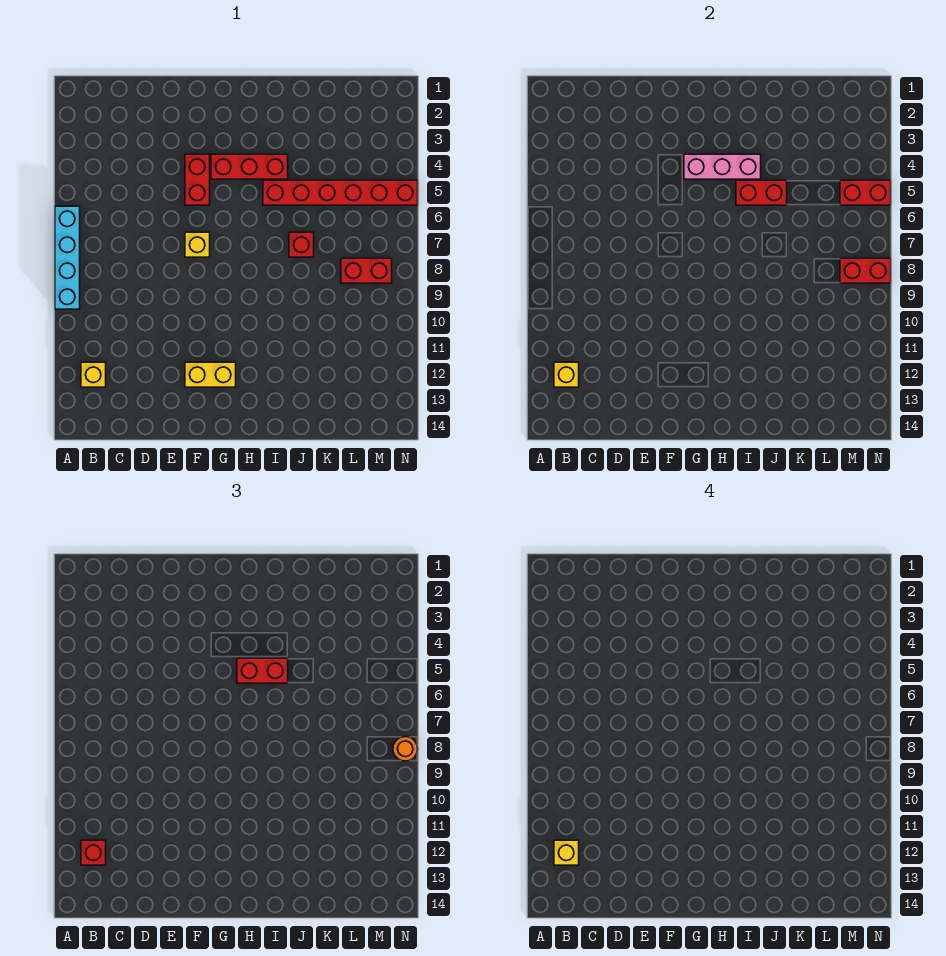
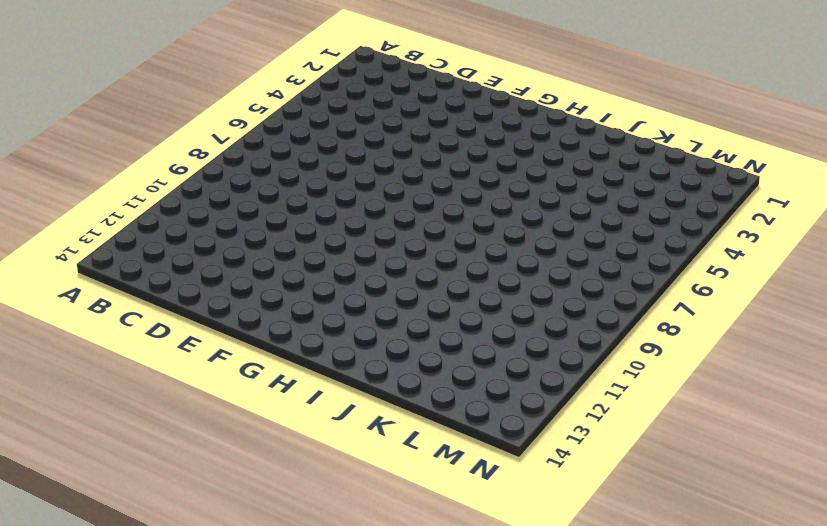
none -> cyan brick A6:A9 level 1
none -> yellow brick B12 level 1
none -> red brick F4:F5 level 1

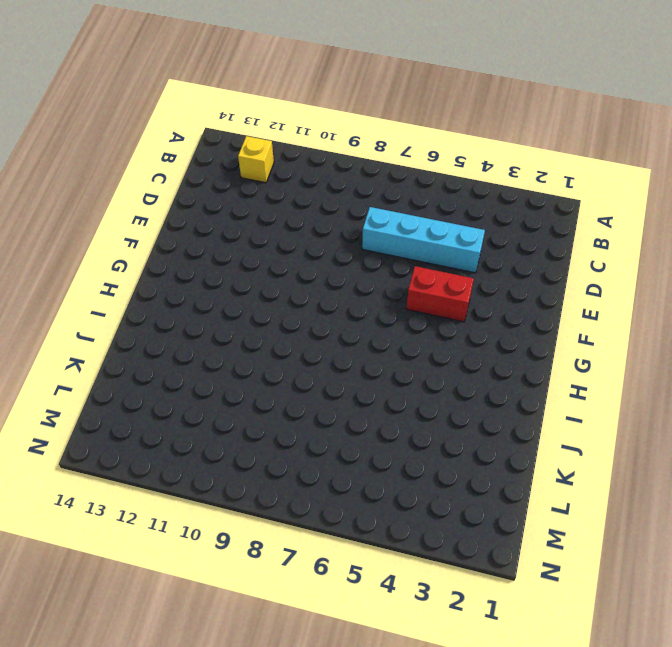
cyan brick D4:D7 level 1 -> cyan brick A6:A9 level 1
none -> yellow brick F7 level 1
none -> yellow brick F12:G12 level 1
none -> red brick G4:I4 level 1

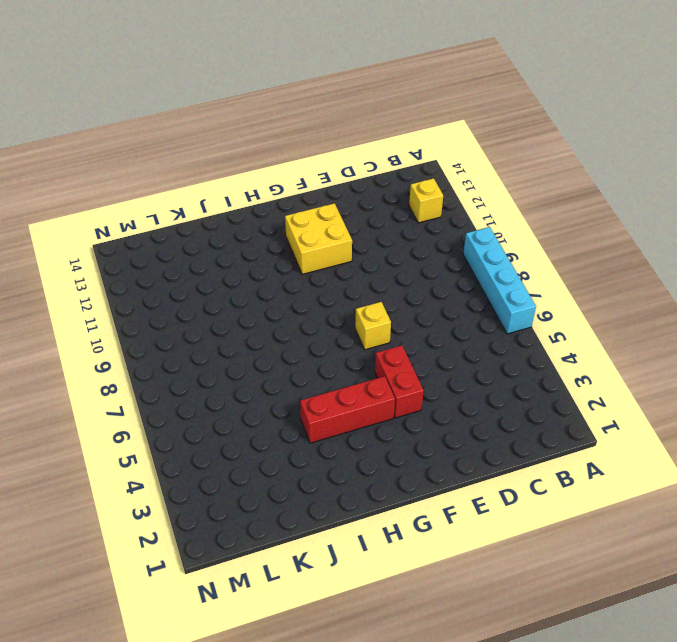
yellow brick F11:G12 level 1 -> yellow brick F12:G12 level 1
none -> red brick I5:N5 level 1
none -> red brick J7 level 1
none -> red brick L8:M8 level 1

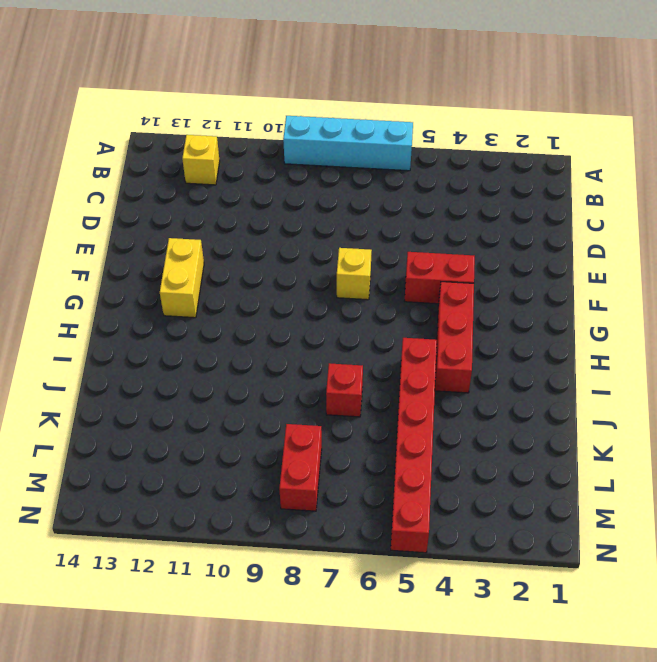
none -> yellow brick B12 level 2
none -> pink brick G4:I4 level 2
none -> red brick I5:J5 level 2

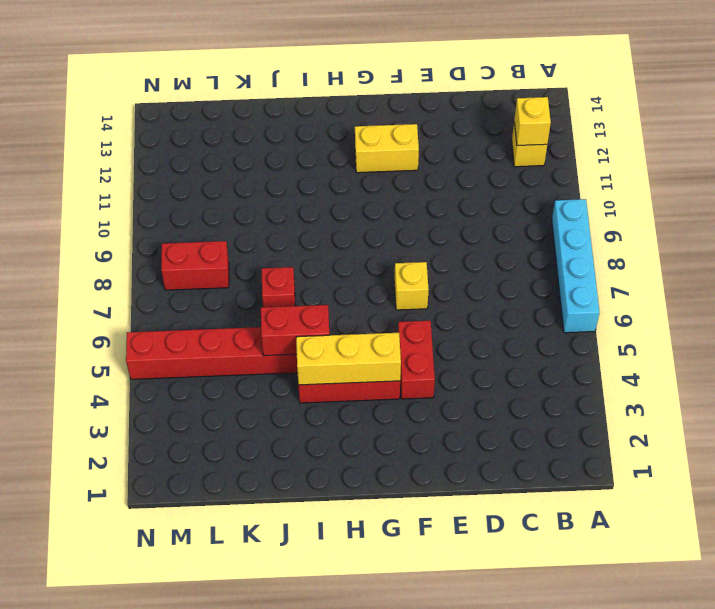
yellow brick G4:I4 level 2 -> pink brick G4:I4 level 2
none -> red brick M5:N5 level 2
none -> red brick M8:N8 level 2
none -> red brick B12 level 3

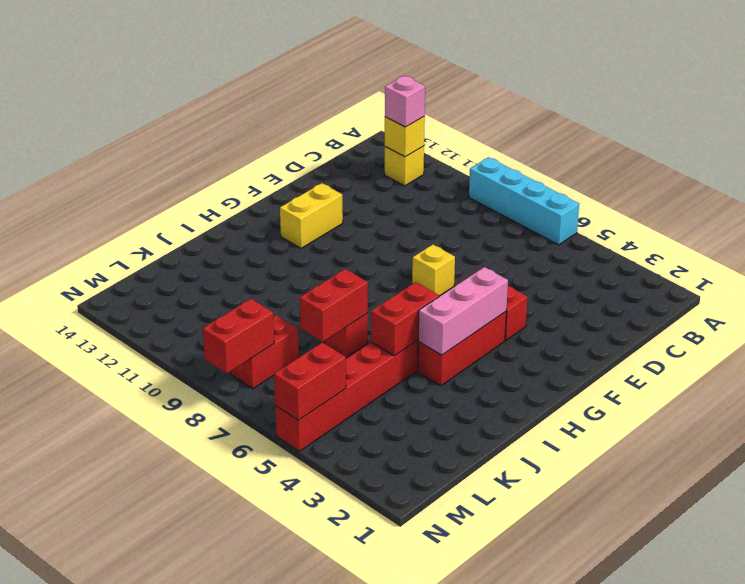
pink brick B12 level 3 -> red brick B12 level 3
red brick J7:K7 level 2 -> red brick H5:I5 level 3
none -> orange round brick N8 level 3
none -> yellow brick B12 level 4

